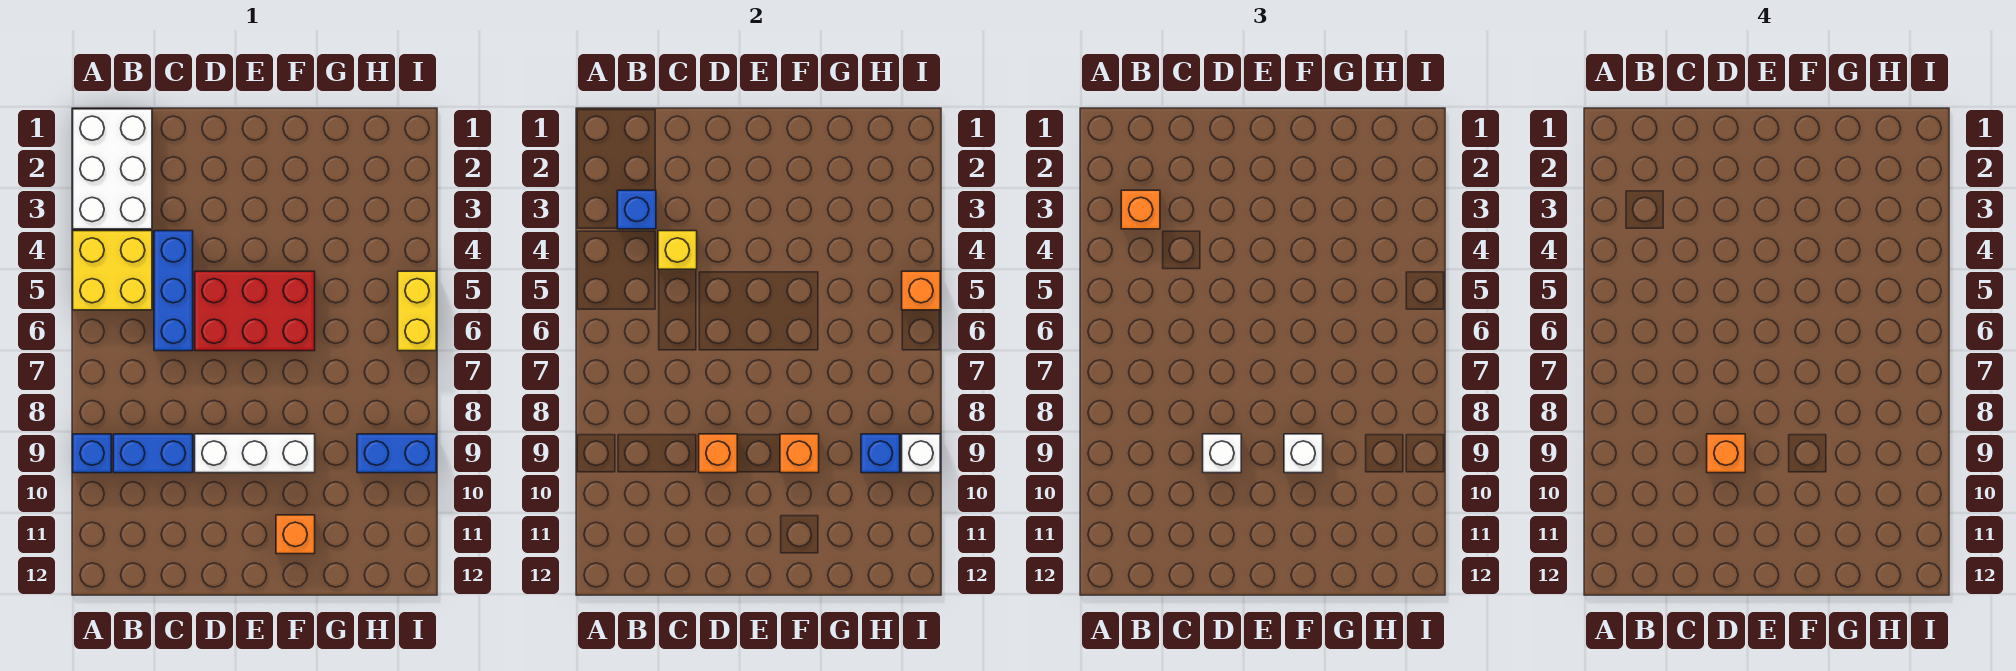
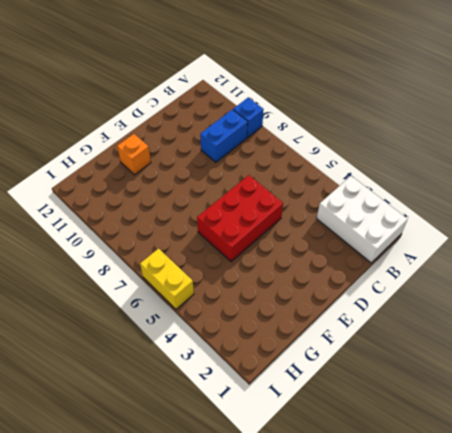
none -> yellow brick A4:B5 level 1
none -> blue brick C4:C6 level 1
none -> white brick D9:F9 level 1

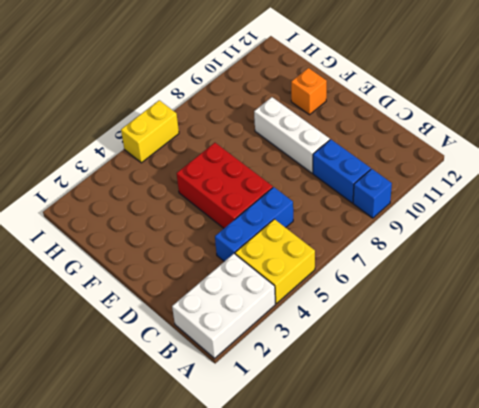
none -> blue brick H9:I9 level 1
none -> blue brick B3 level 2
none -> yellow brick C4 level 2

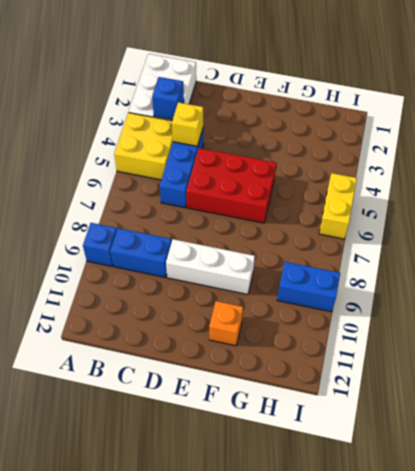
none -> orange brick D9 level 2
none -> orange brick F9 level 2
none -> blue brick H9 level 2

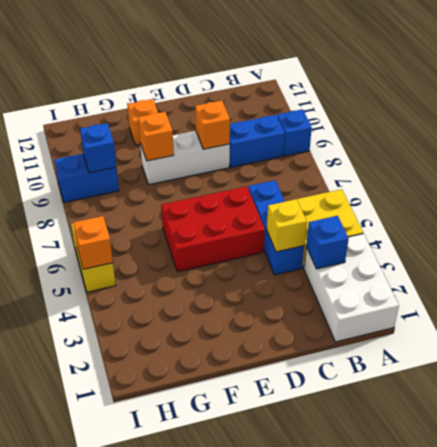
none -> white brick I9 level 2
none -> orange brick B3 level 3
none -> white brick D9 level 3

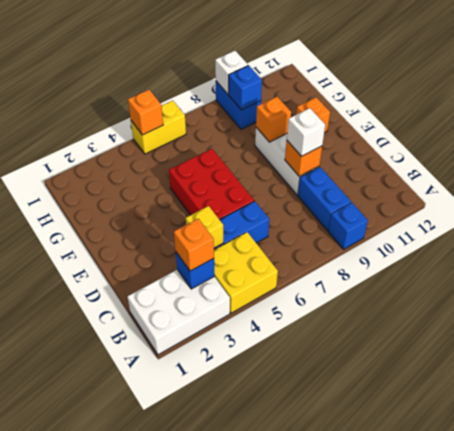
none -> white brick F9 level 3
none -> orange brick D9 level 4

